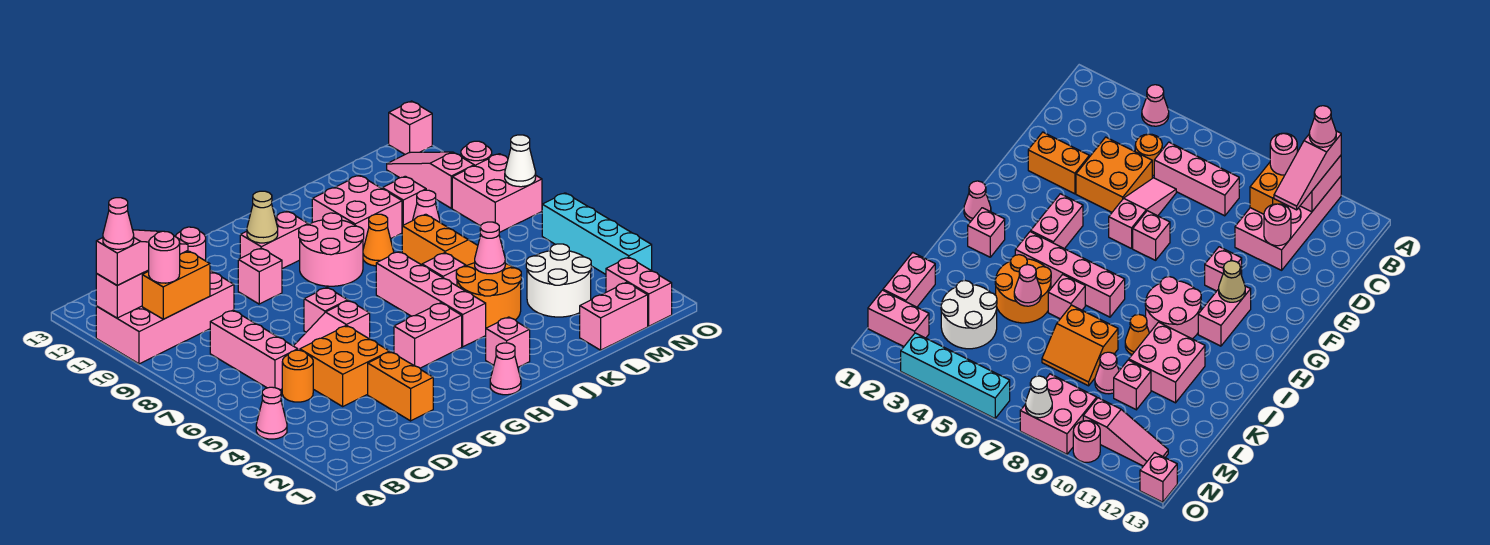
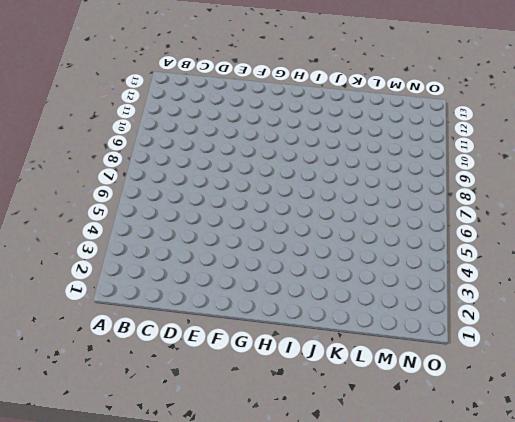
none -> pink cone A4 level 1
none -> pink brick A10:D11 level 1
none -> orange round brick C5 level 1
none -> pink brick C6:C8 level 1

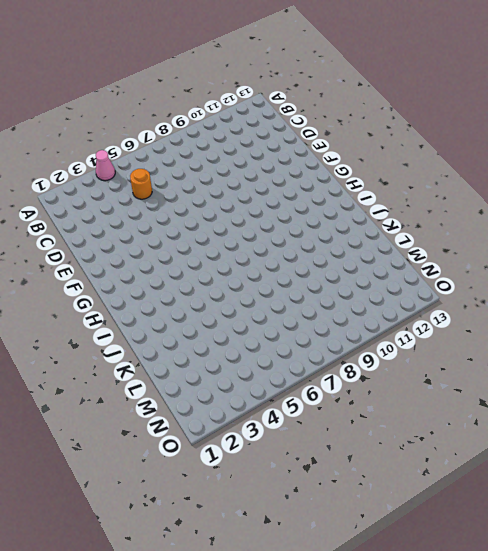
none -> pink brick A10:D11 level 1
none -> pink brick C6:C8 level 1
none -> orange brick D4:E5 level 1
none -> pink slope D6:F6 level 1 top F

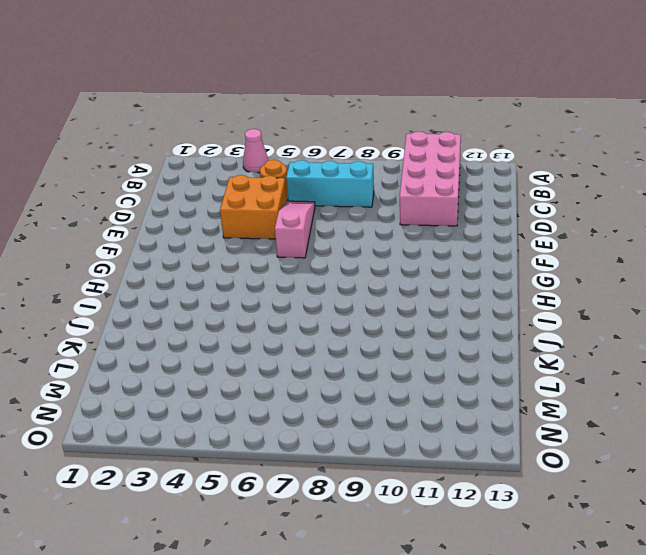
cyan brick C6:C8 level 1 -> pink brick C6:C8 level 1
none -> orange brick E2:E3 level 1
none -> pink brick F7 level 1
none -> pink brick F10 level 1
none -> pink brick G4:H4 level 1

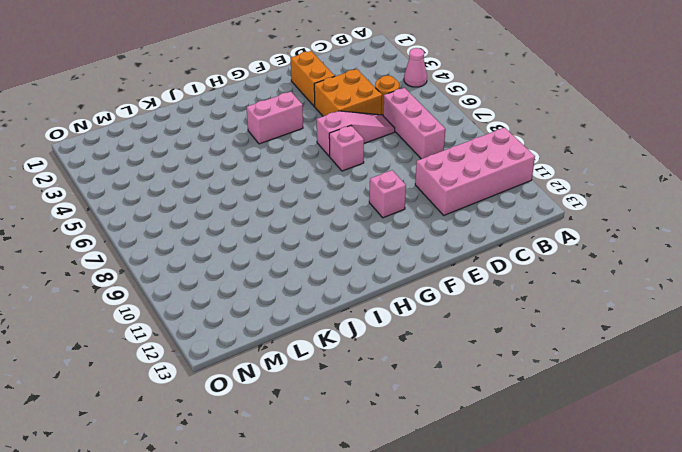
none -> pink brick G11:H11 level 1
none -> pink cone H1 level 1
none -> pink round brick H9:I10 level 1
none -> pink brick I2 level 1

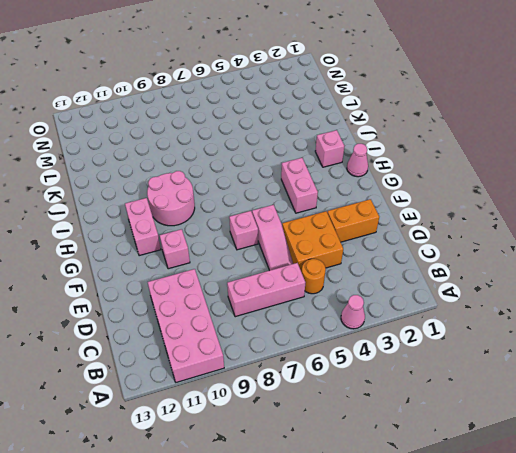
none -> pink brick I4:I7 level 1
none -> orange round brick J4:K5 level 1
none -> pink brick J6 level 1
none -> orange cone J9 level 1

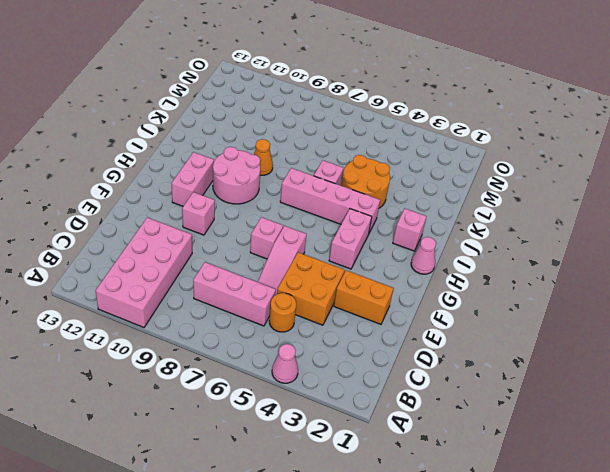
none -> pink brick J10:K11 level 1
none -> orange slope K7:L8 level 1 top K
none -> pink brick L1:M1 level 1
none -> white round brick L3:M4 level 1

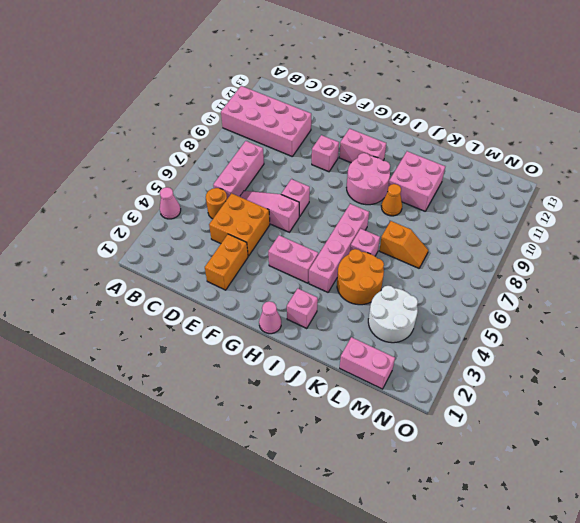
orange slope K7:L7 level 1 top K -> orange slope K7:L8 level 1 top K
none -> pink cone L9 level 1
none -> pink brick L10 level 1
none -> pink brick N1:N2 level 1
none -> pink brick N8:O9 level 1

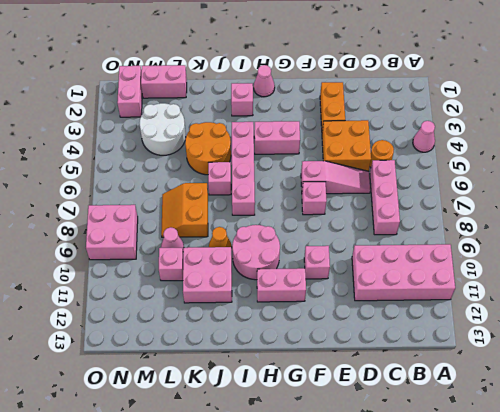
none -> pink slope N10:N12 level 1 top 10
none -> cyan brick O3:O6 level 1
none -> pink round brick O10 level 1
none -> pink brick O13 level 1

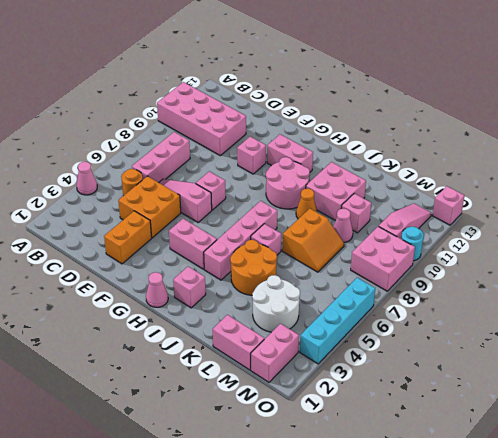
cyan round brick O10 level 1 -> pink round brick O10 level 1
none -> pink brick A11:B11 level 2
none -> orange brick B10:C10 level 2
none -> pink round brick D11 level 2
none -> tan cone G11 level 2

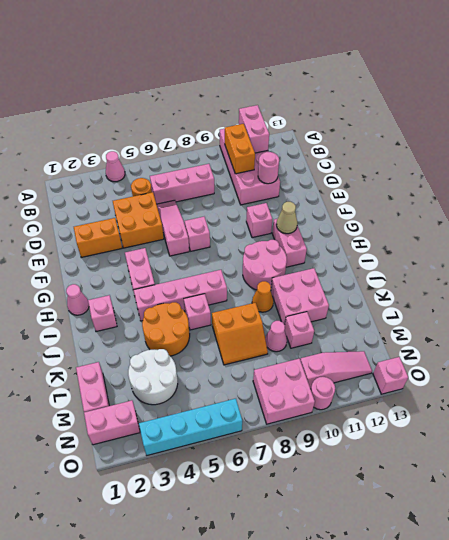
none -> pink cone K5 level 2
none -> white cone O8 level 2
none -> pink slope A11:C11 level 3 top A
none -> pink round brick B10 level 3

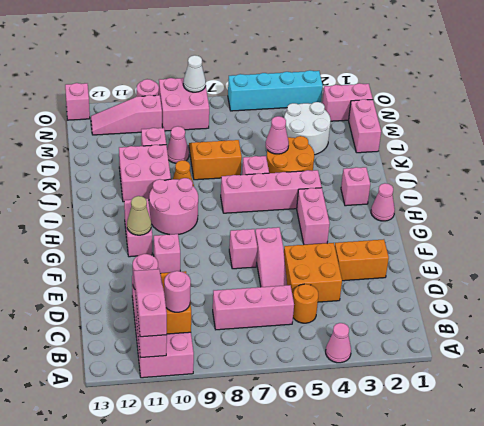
none -> pink cone A11 level 4

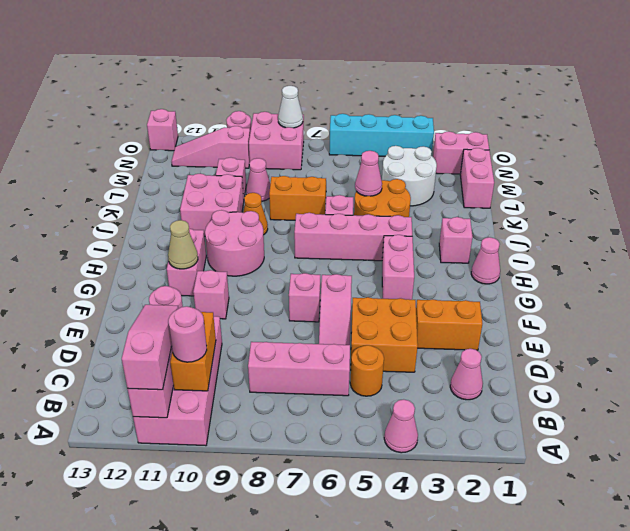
pink cone C2 level 1 -> pink cone A11 level 4

